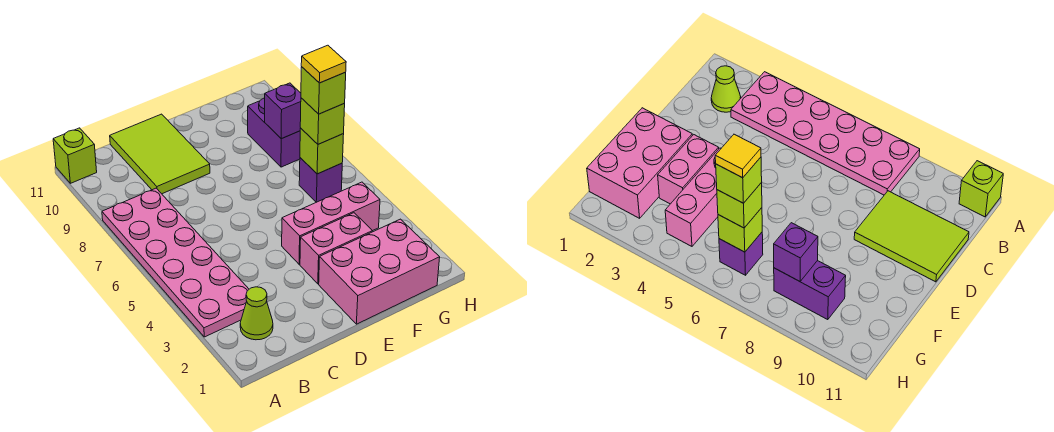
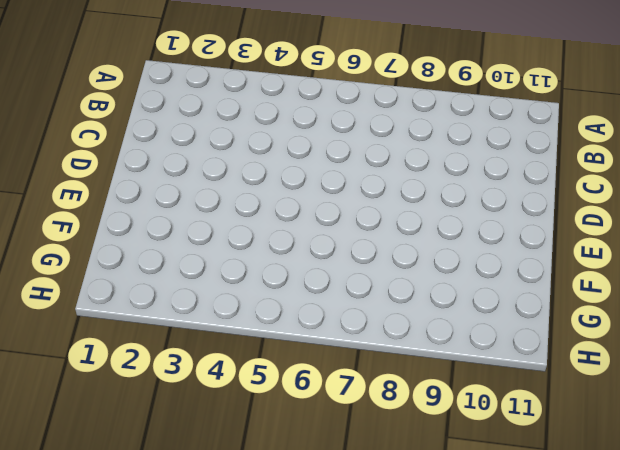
none -> pink plate A3:B8 level 1
none -> lime brick A11 level 1
none -> lime cone B2 level 1

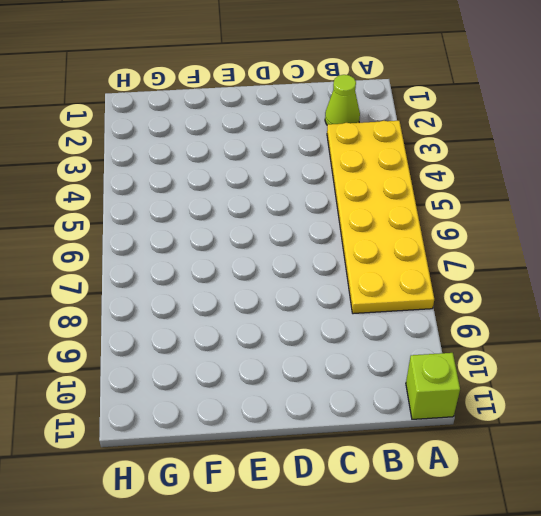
yellow plate A3:B8 level 1 -> pink plate A3:B8 level 1
none -> lime tile C9:D11 level 1
none -> pink brick E1:G2 level 1
none -> pink brick E3:F3 level 1

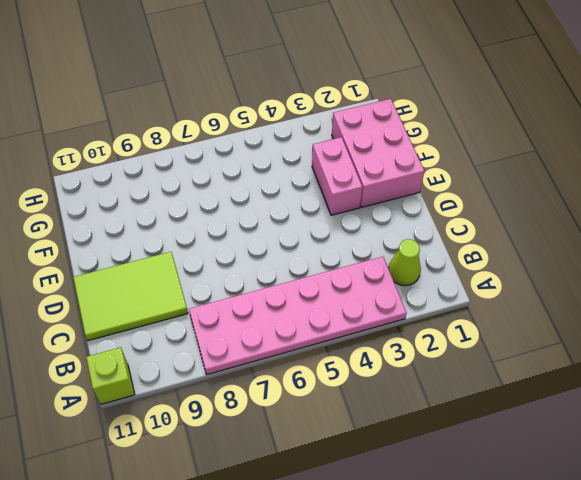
none -> pink brick E4:G4 level 1
none -> purple brick G6 level 1
none -> purple brick G8:G9 level 1

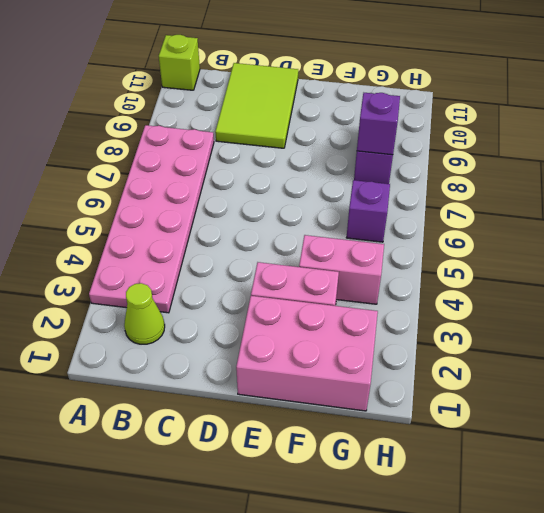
pink brick F4:G4 level 1 -> pink brick E4:G4 level 1
none -> lime brick G6 level 2
none -> lime brick G6 level 3
none -> lime brick G6 level 4

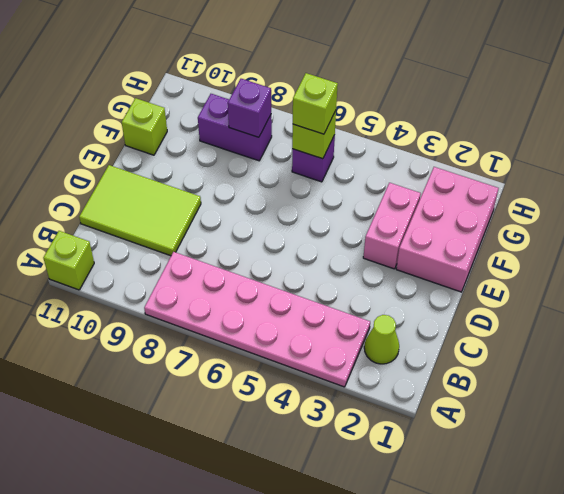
lime brick F11 level 1 -> lime brick G6 level 4
none -> pink brick E4:G4 level 1
none -> yellow tile G6 level 5

